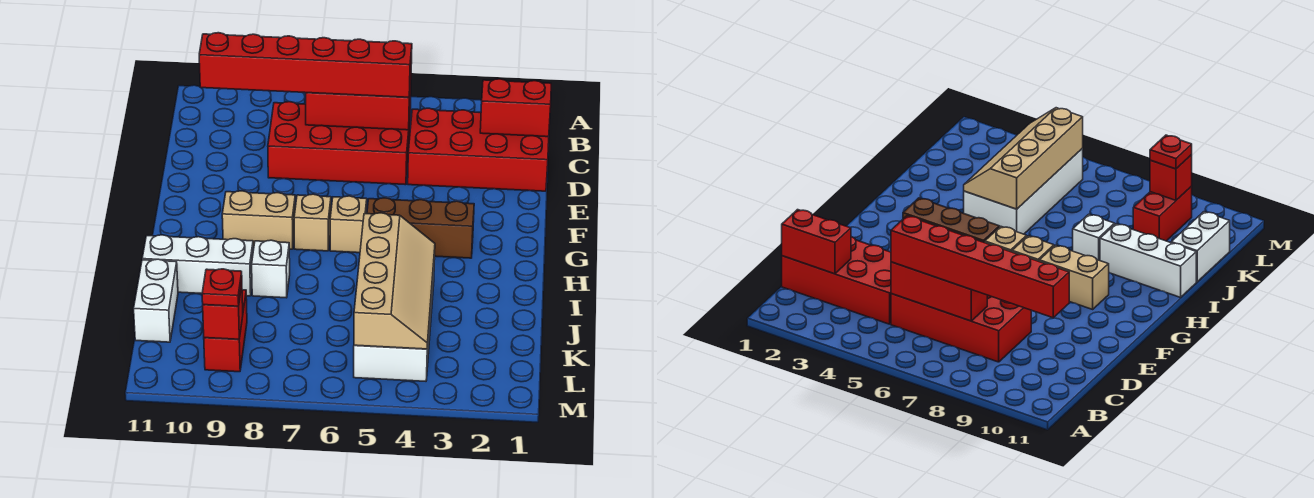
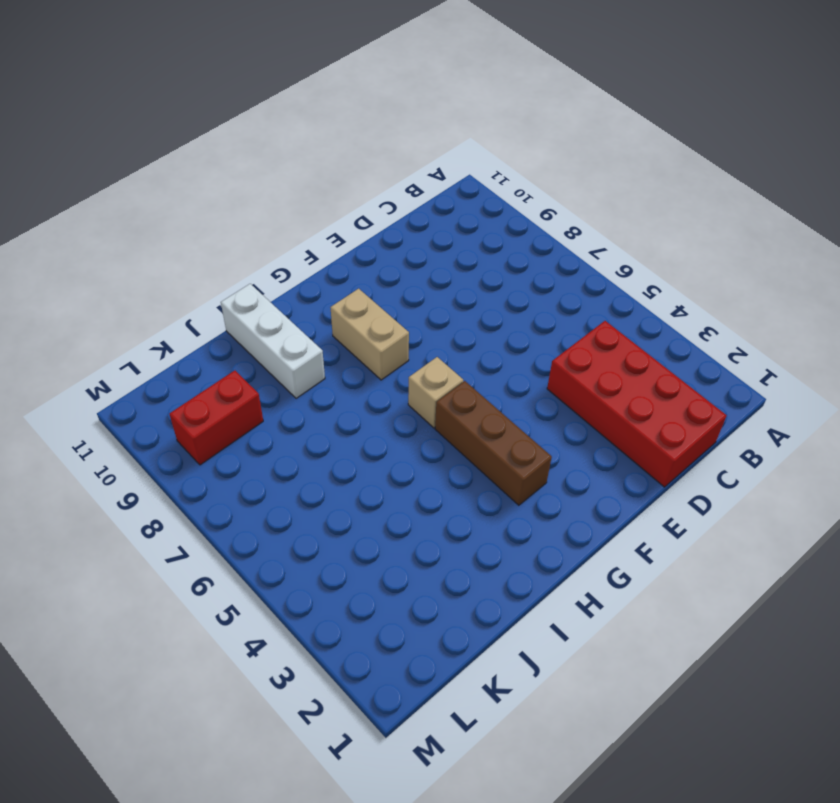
none -> red brick C5:D8 level 1
none -> tan brick G7 level 1
none -> white brick I4:L5 level 1

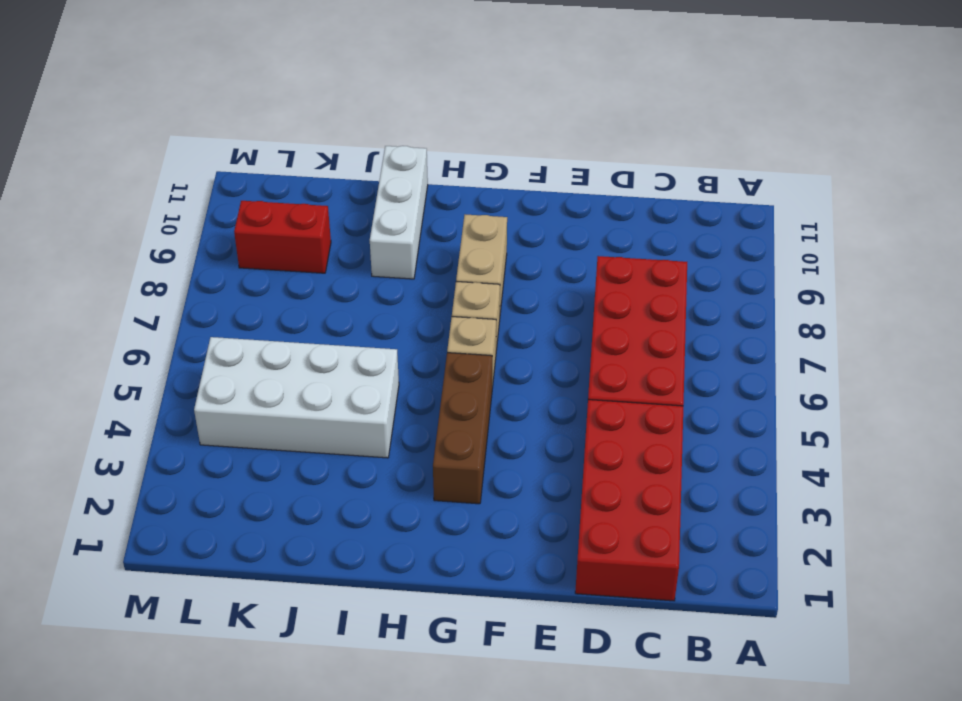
none -> white brick I8 level 1
none -> white brick J11:K11 level 1
none -> red brick C1:C2 level 2

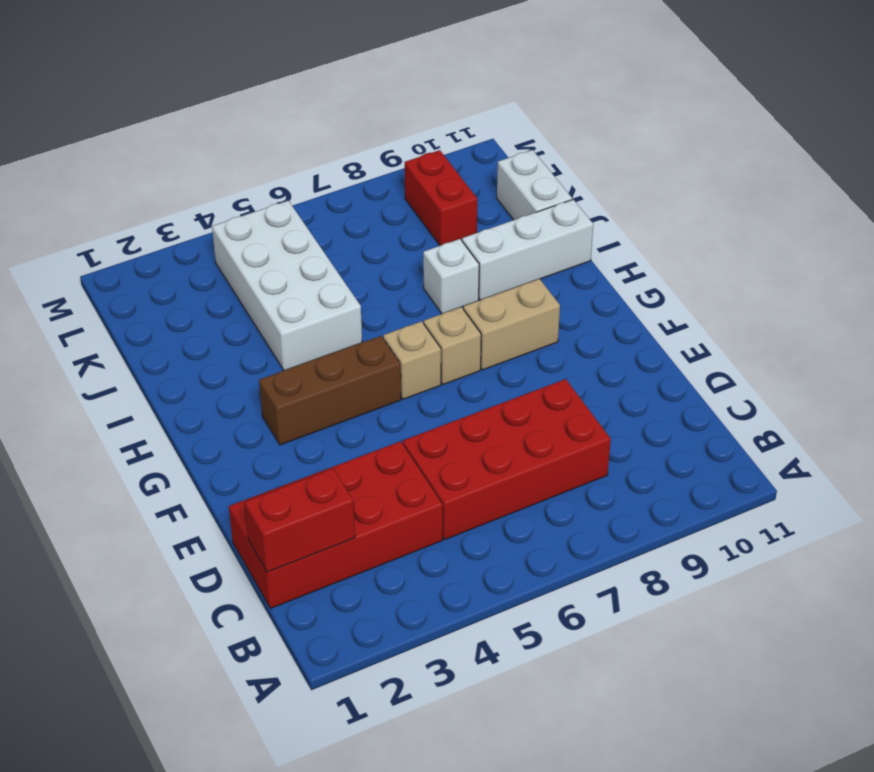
none -> red brick C5:C7 level 2
none -> tan slope I4:L5 level 2 top 5
none -> red brick L9 level 2

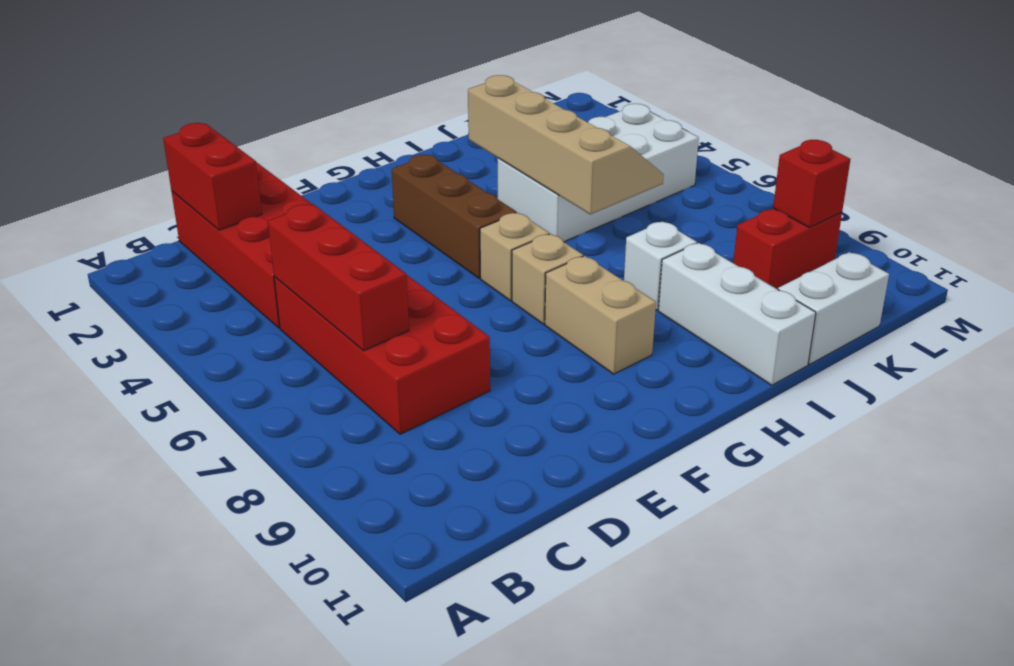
tan slope I3:J6 level 2 top I -> tan slope I4:L5 level 2 top 5
none -> red brick C5:C10 level 3
none -> red plate L9 level 3

